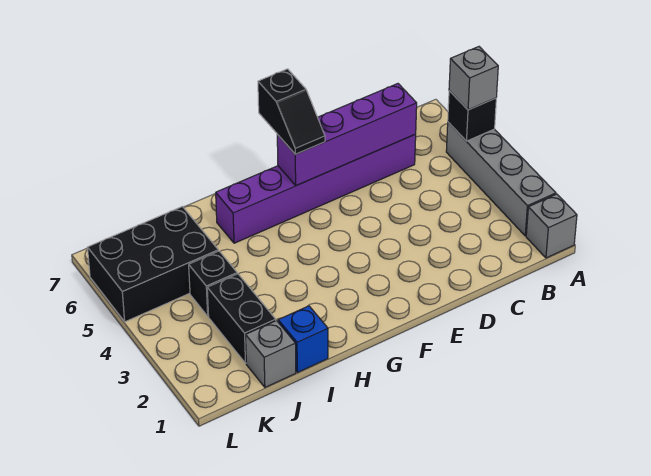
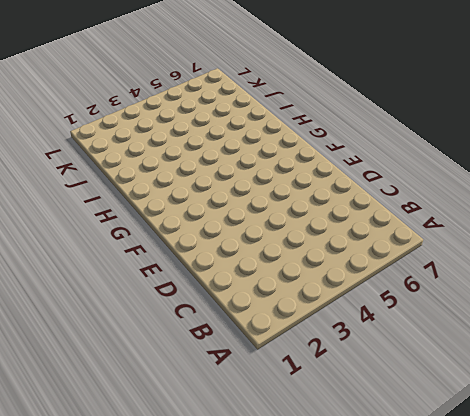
none -> grey brick A1 level 1
none -> grey brick A2:A5 level 1
none -> purple brick C6:H6 level 1

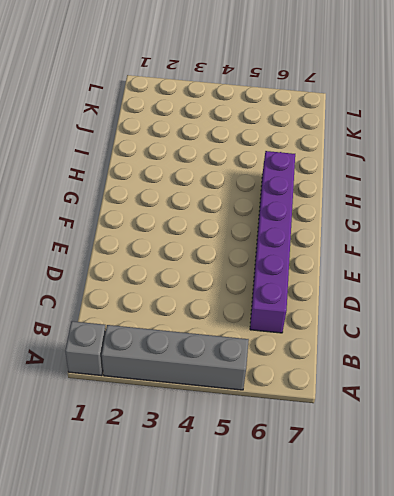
none -> blue brick I1 level 1
none -> grey brick J1 level 1
none -> black brick J2:J3 level 1

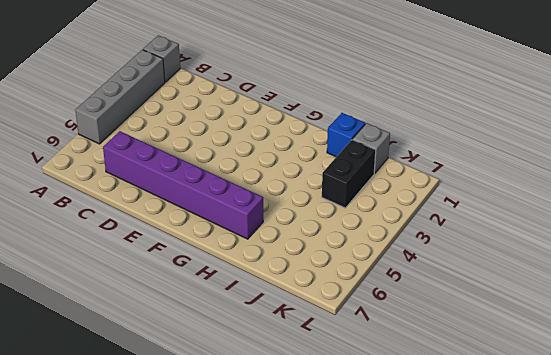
none -> black brick J4 level 1
none -> black brick J5:L6 level 1
none -> black brick A5 level 2

